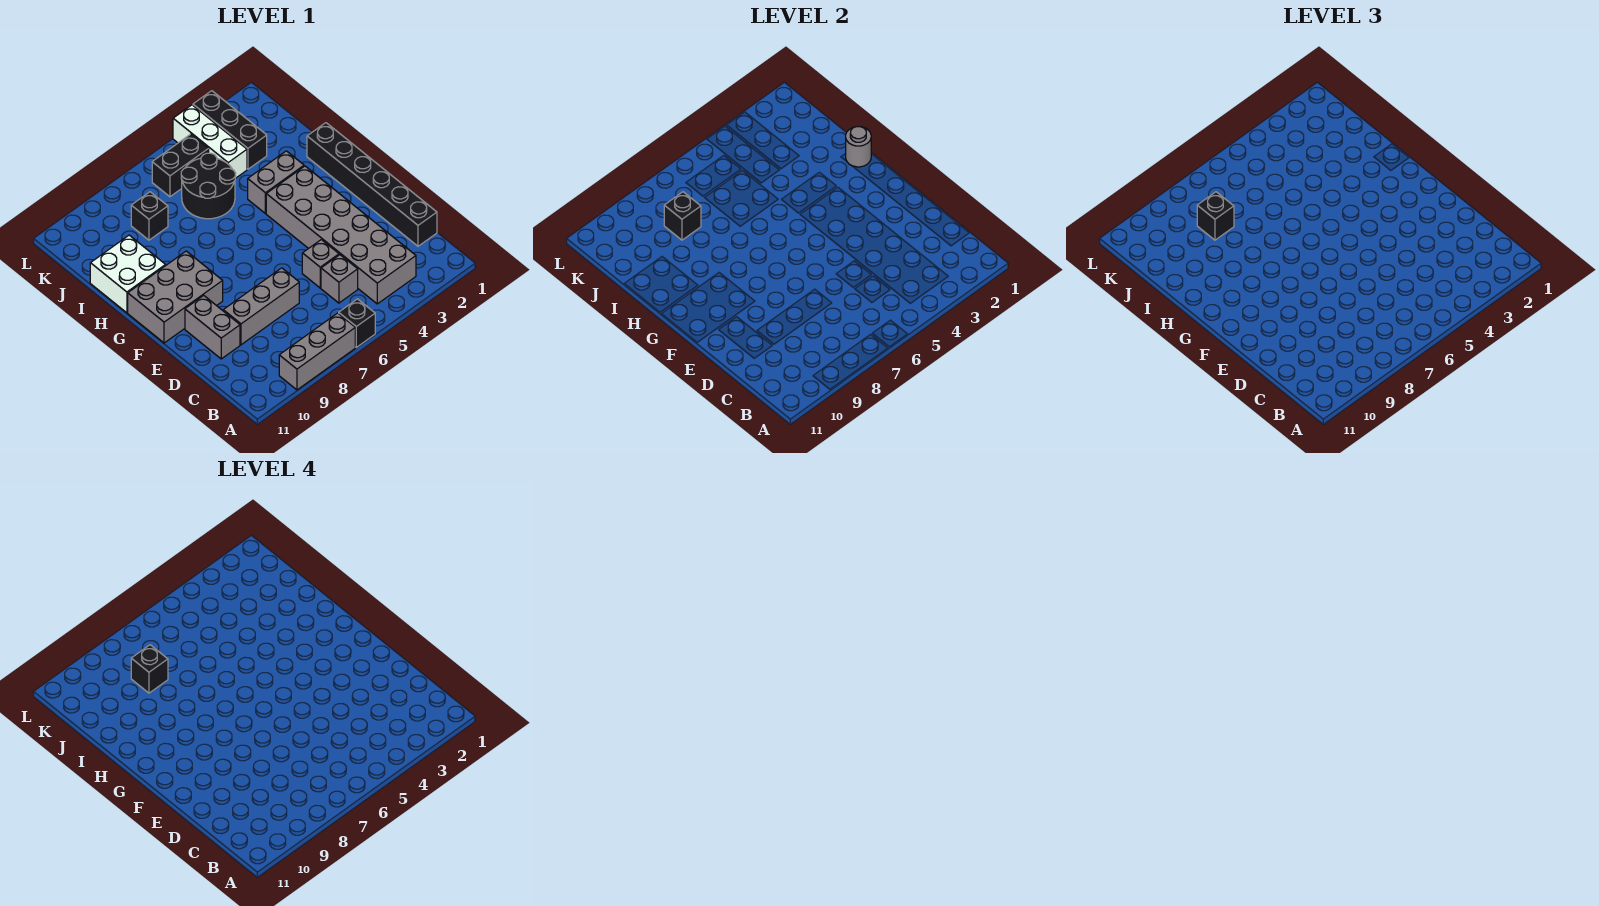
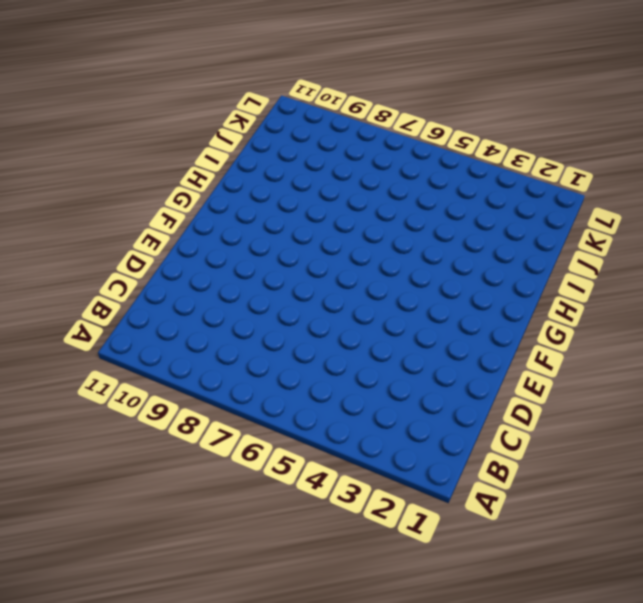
none -> black brick A6 level 1
none -> grey brick A7:A9 level 1
none -> grey brick B3:G4 level 1

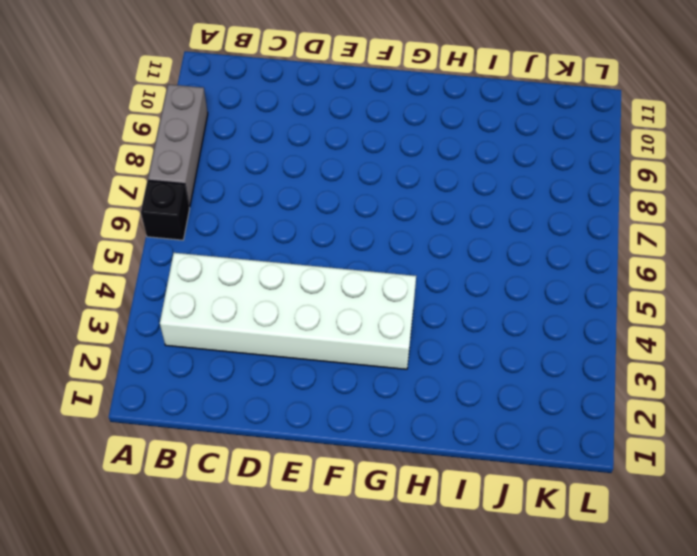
white brick B3:G4 level 1 -> grey brick B3:G4 level 1
none -> black brick C1:H1 level 1
none -> grey brick C5 level 1
none -> grey brick D5 level 1

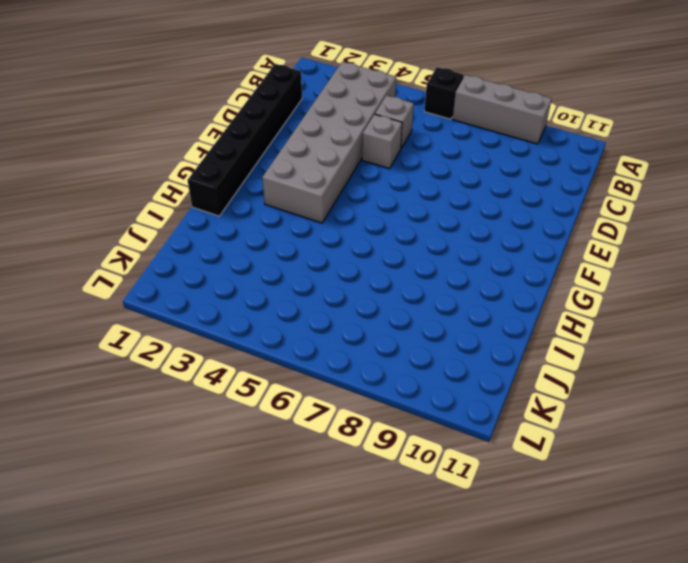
none -> grey brick D7:D9 level 1
none -> grey brick D10:E10 level 1
none -> grey brick F9:G11 level 1

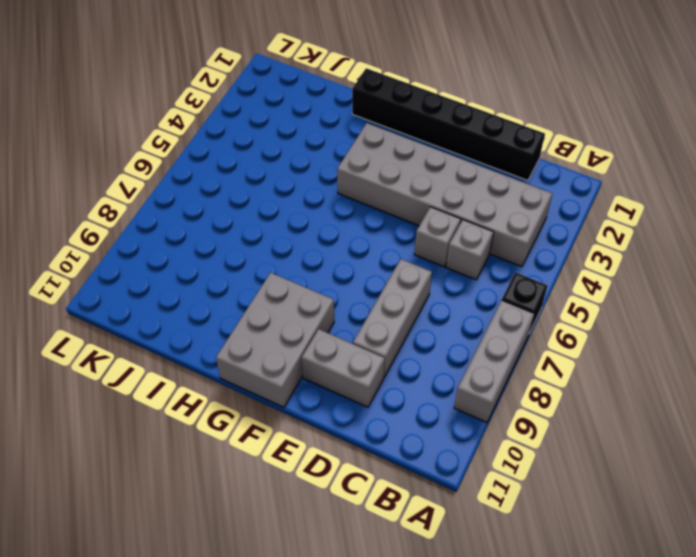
none -> grey brick H3:H4 level 1
none -> white brick H10:I11 level 1
none -> black round brick I5:J6 level 1

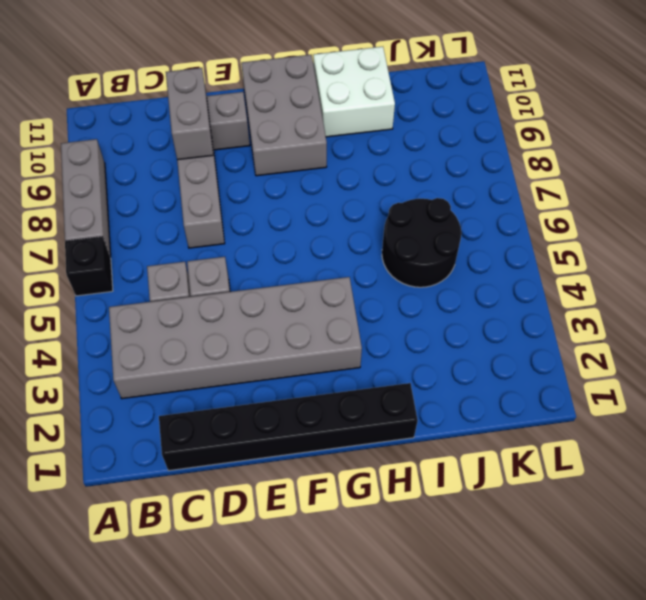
grey brick D9:D10 level 2 -> grey brick H3:H4 level 1
none -> black brick J3:L3 level 1
none -> white brick J4:L4 level 1
none -> black brick J8 level 1

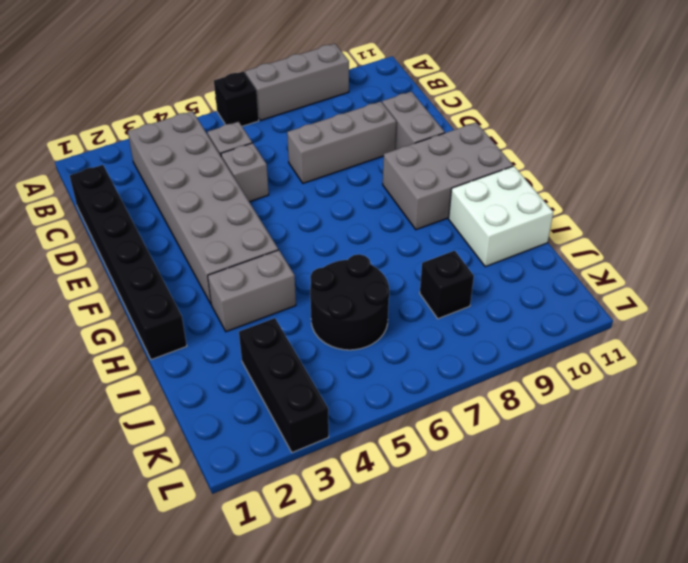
none -> white brick J4:L4 level 1
none -> black brick K5:K6 level 1
none -> grey round brick H1 level 2

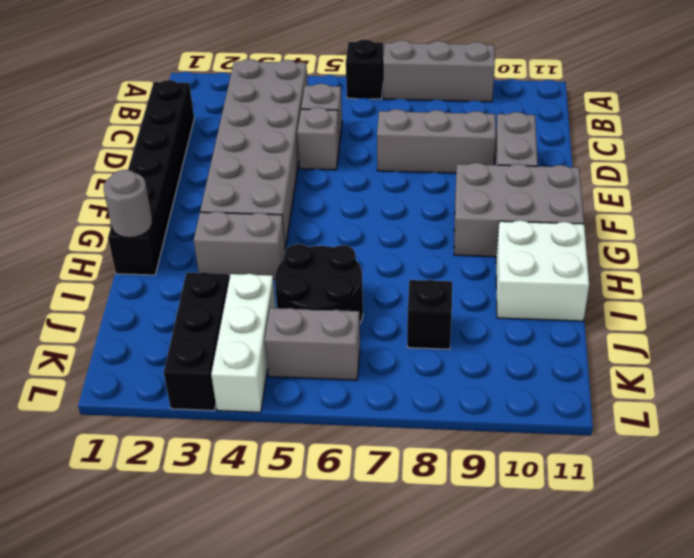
grey brick K5:K6 level 1 -> black brick K5:K6 level 1
none -> black brick J8 level 2
none -> black brick J8 level 3
none -> black brick J8 level 4

